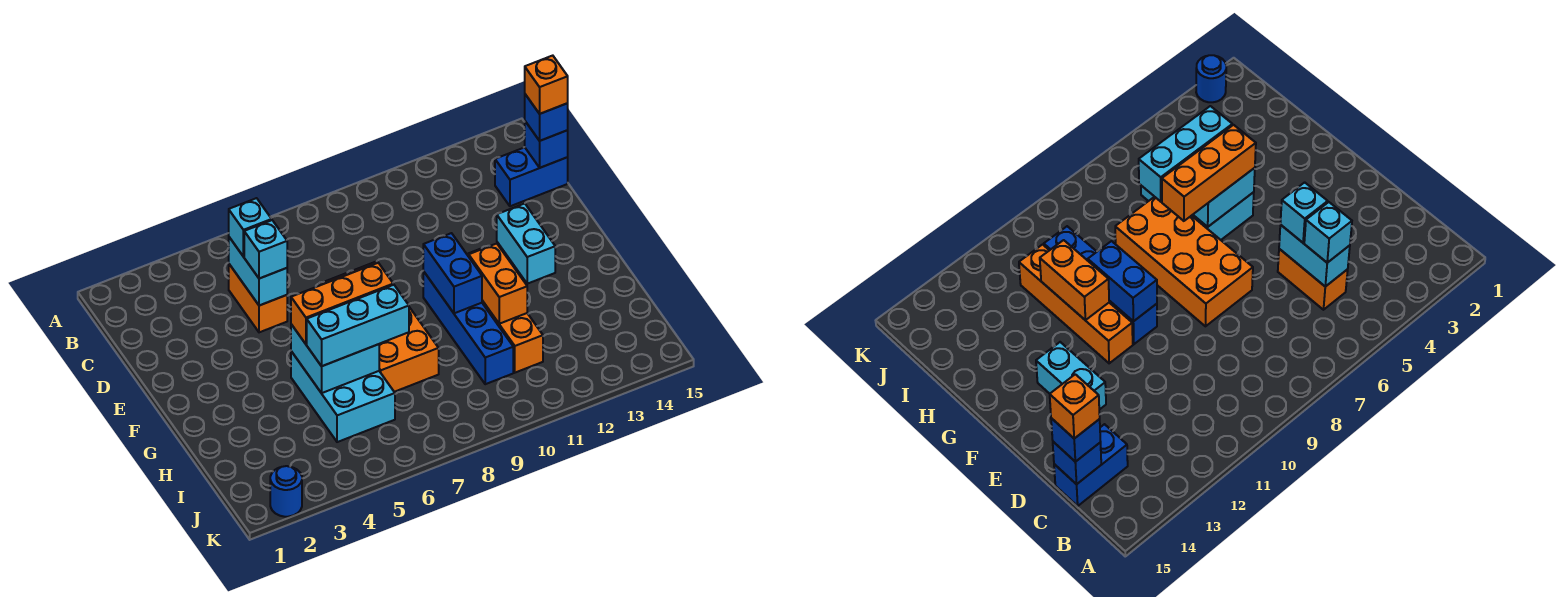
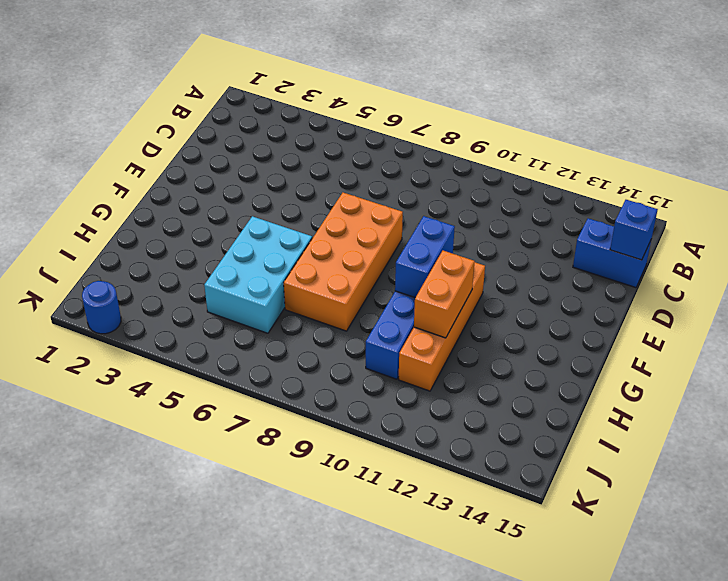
none -> orange brick C5:D5 level 1
none -> cyan brick E13:F13 level 1
none -> cyan brick C5:D5 level 2

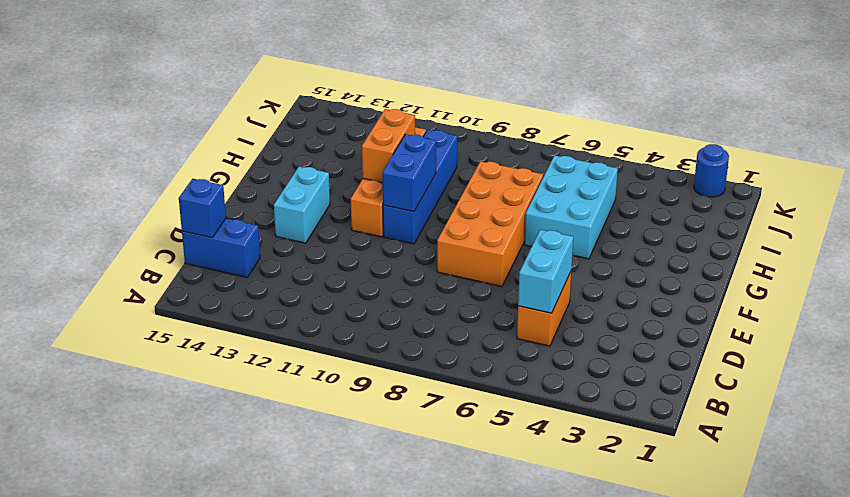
none -> cyan brick G5:H6 level 2
none -> cyan brick C5 level 3
none -> blue brick C15 level 3

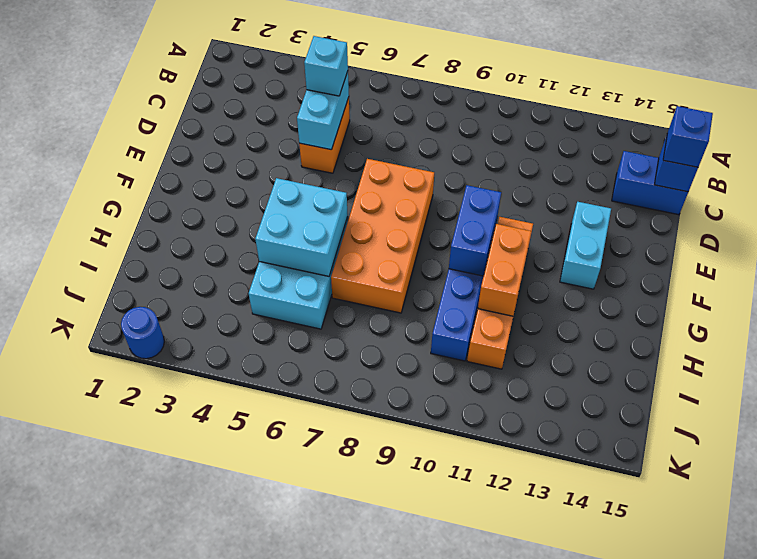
none -> cyan brick D5 level 3
none -> orange brick G5:G7 level 3
none -> cyan brick H5:H7 level 3

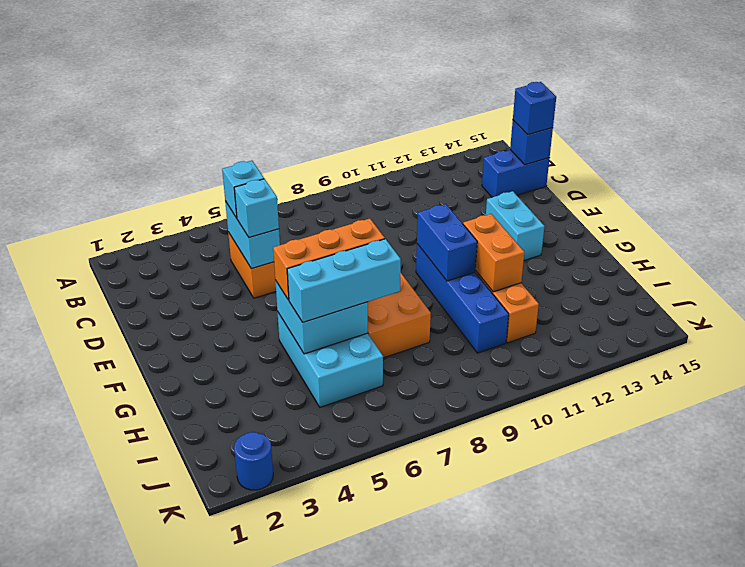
none -> orange brick C15 level 4

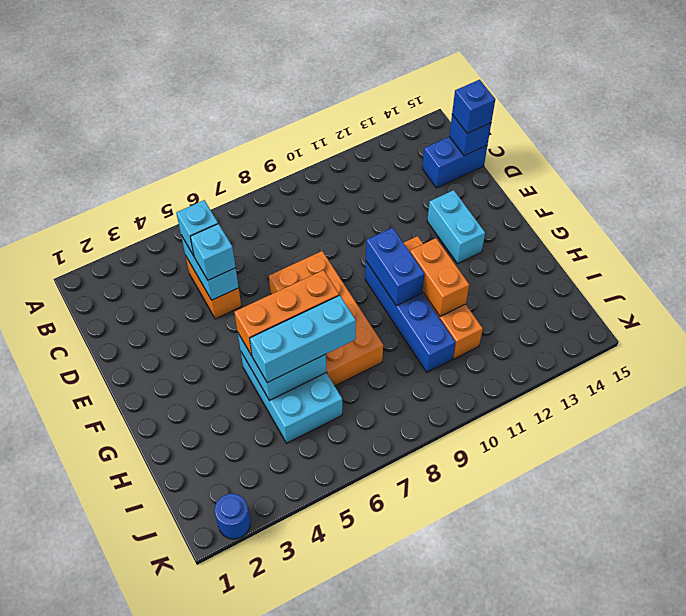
none -> orange brick C15 level 4

